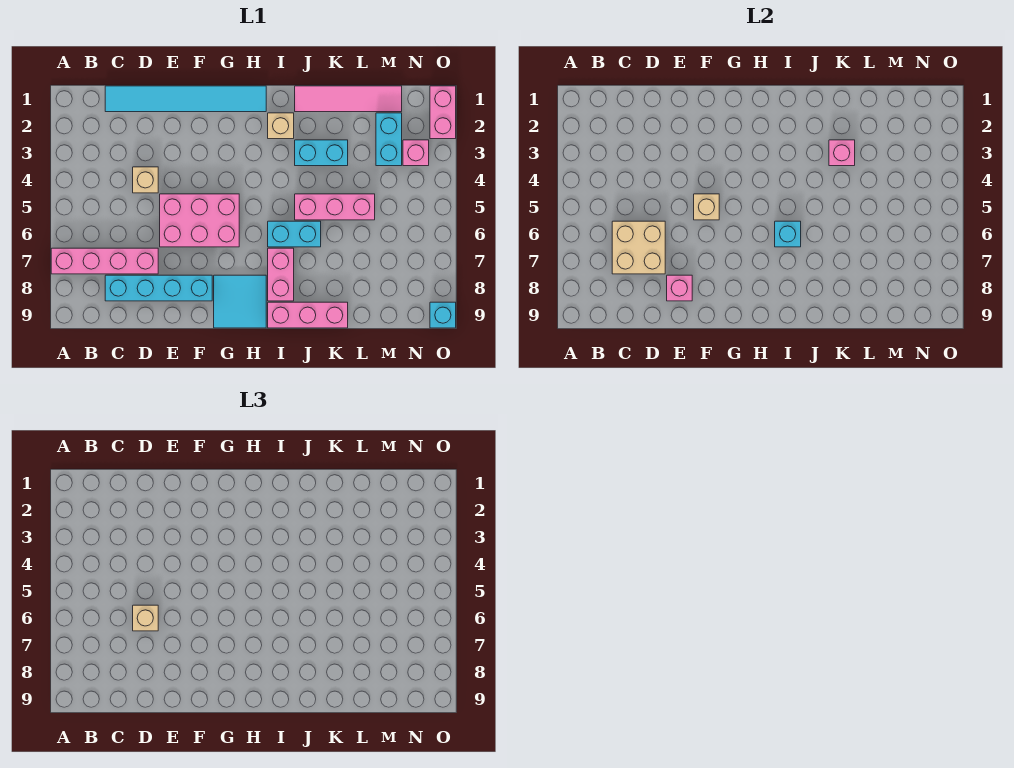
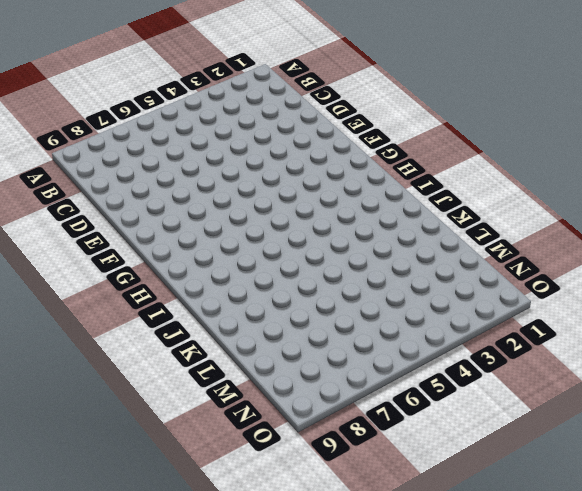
none -> pink brick A7:D7 level 1
none -> cyan tile C1:H1 level 1
none -> cyan brick C8:F8 level 1

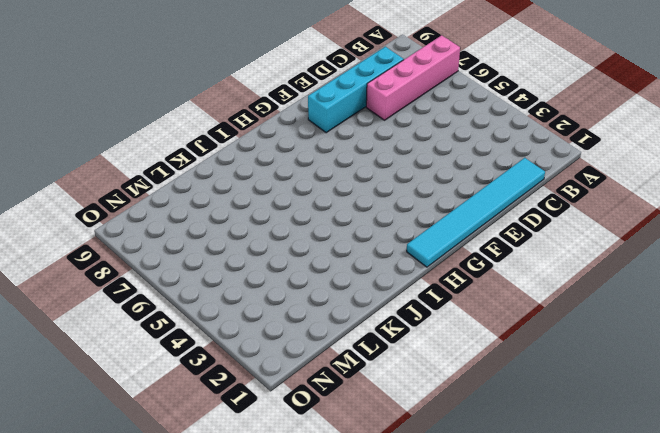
none -> tan brick D4 level 1
none -> pink brick E5:G6 level 1
none -> cyan tile G8:H9 level 1

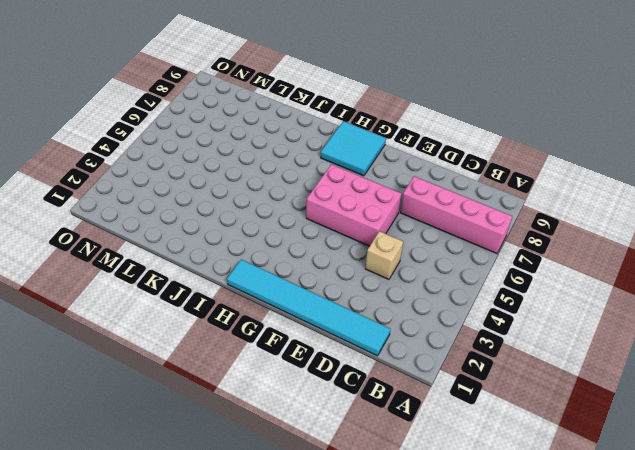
none -> cyan brick C8:F8 level 1
none -> tan brick I2 level 1
none -> cyan brick I6:J6 level 1

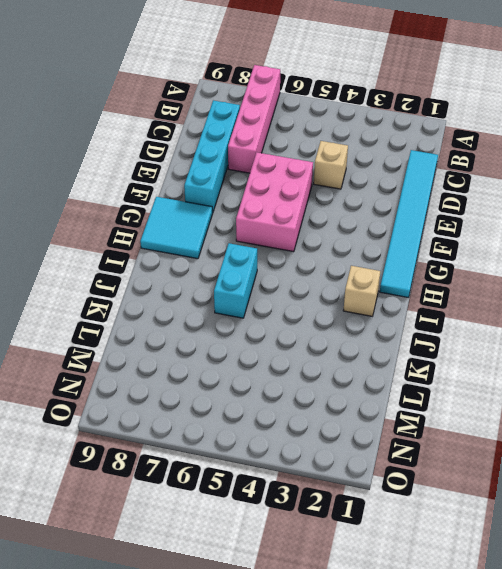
none -> pink brick I7:I8 level 1
none -> pink brick I9:K9 level 1
none -> pink tile J1:M1 level 1

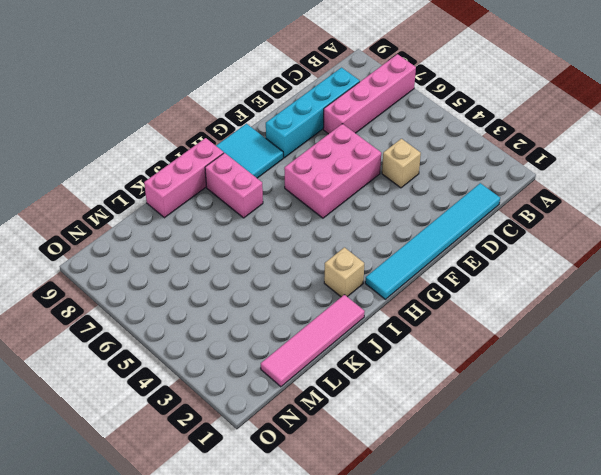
none -> cyan brick I6:J6 level 1
none -> cyan brick J3:K3 level 1
none -> pink brick J5:L5 level 1

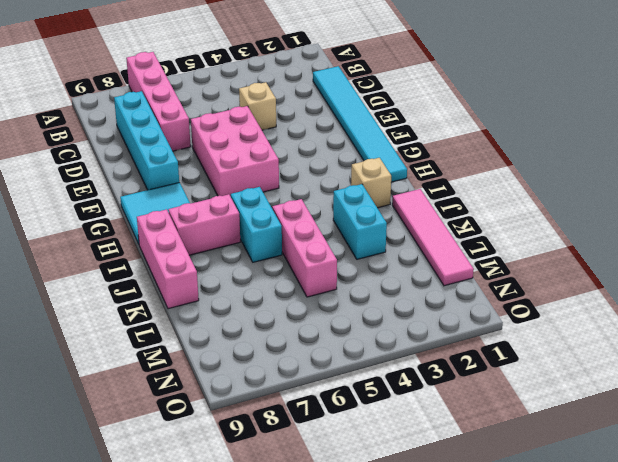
none -> cyan brick M2:M3 level 1
none -> pink brick N3 level 1
none -> pink brick O1:O2 level 1

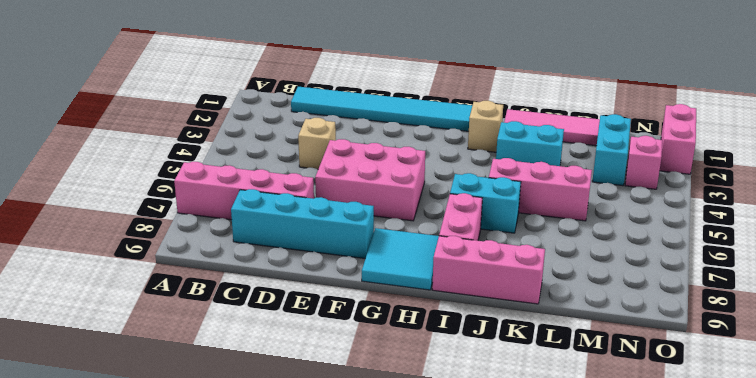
none -> cyan brick O9 level 1
none -> tan brick C6:D7 level 2
none -> pink brick E8 level 2

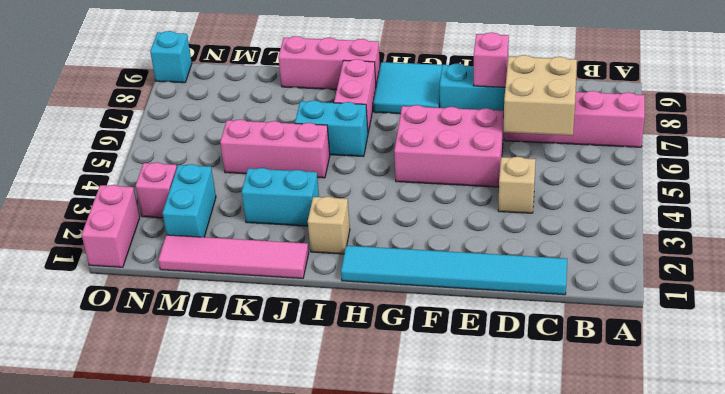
none -> tan brick F5 level 2
none -> cyan brick I6 level 2
none -> pink brick K3 level 2

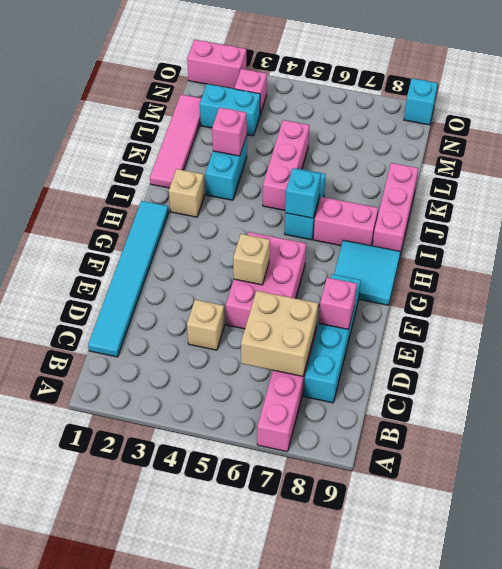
none -> tan brick D6 level 3

